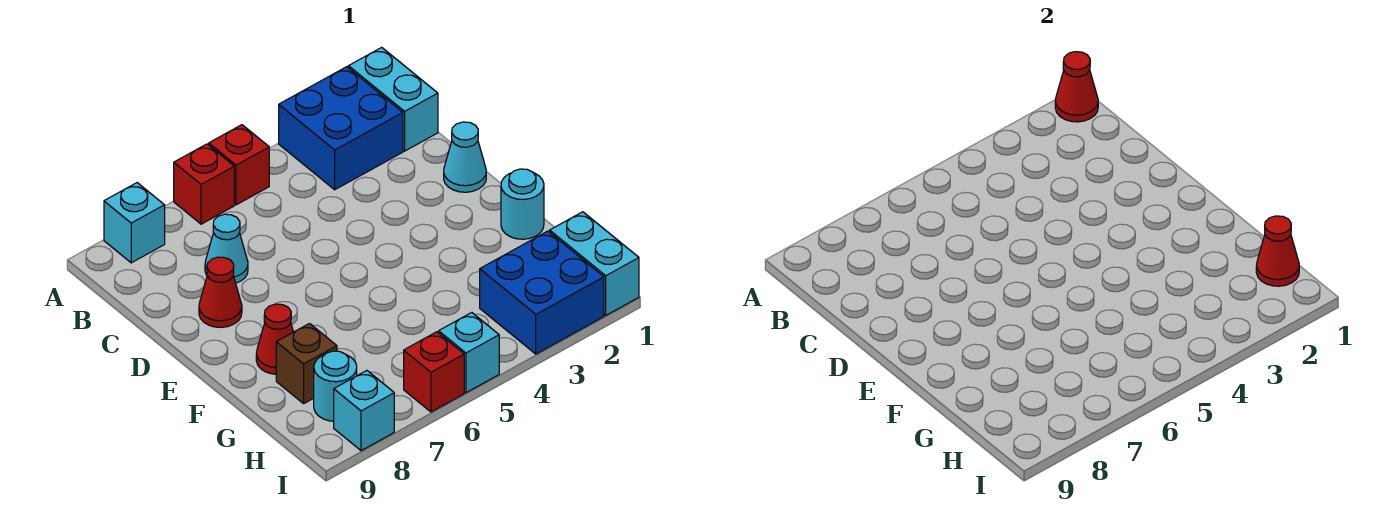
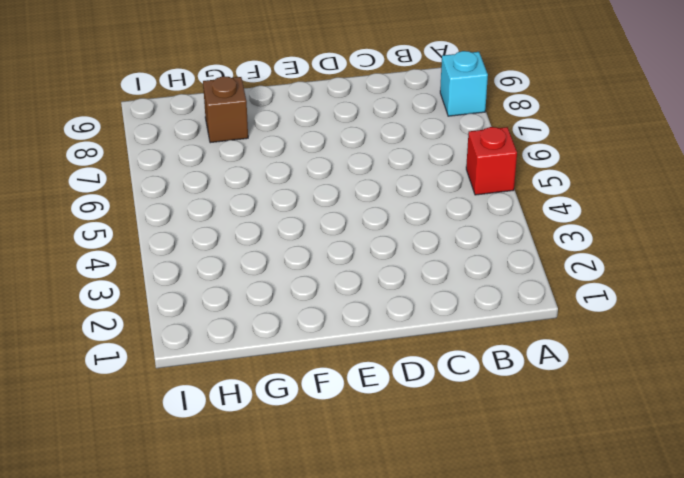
none -> cyan brick A1:B1 level 1
none -> blue brick A2:B3 level 1
none -> red brick A6 level 1

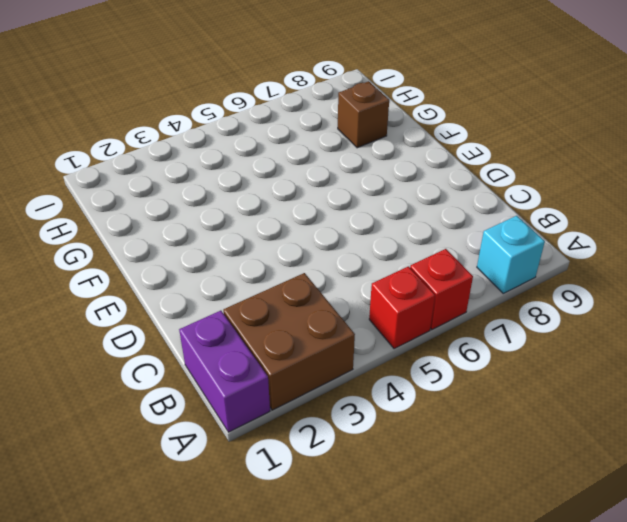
purple brick A1:B1 level 1 -> cyan brick A1:B1 level 1
brown brick A2:B3 level 1 -> blue brick A2:B3 level 1
none -> cyan cone C7 level 1
none -> cyan cone D1 level 1
none -> red cone D8 level 1

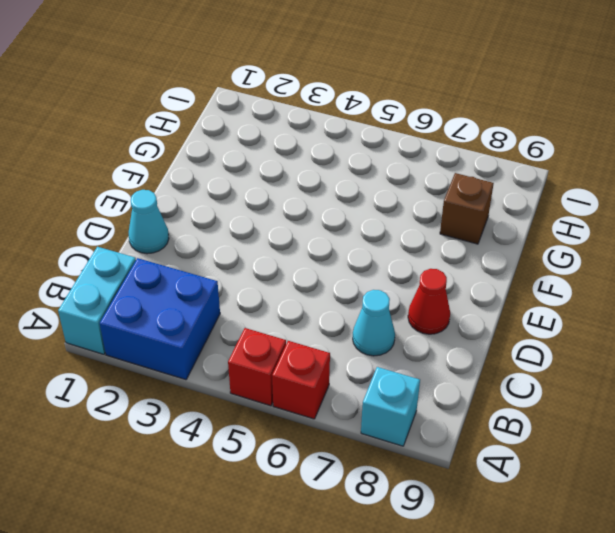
none -> cyan round brick F1 level 1
none -> red cone F8 level 1
none -> cyan brick H1:I1 level 1

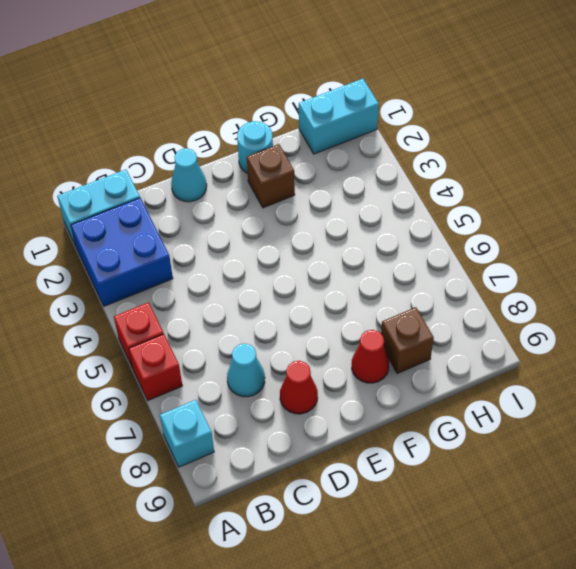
brown brick F2 level 1 -> none
none -> blue brick H2:I3 level 1
none -> cyan round brick H8 level 1
none -> cyan brick I5 level 1

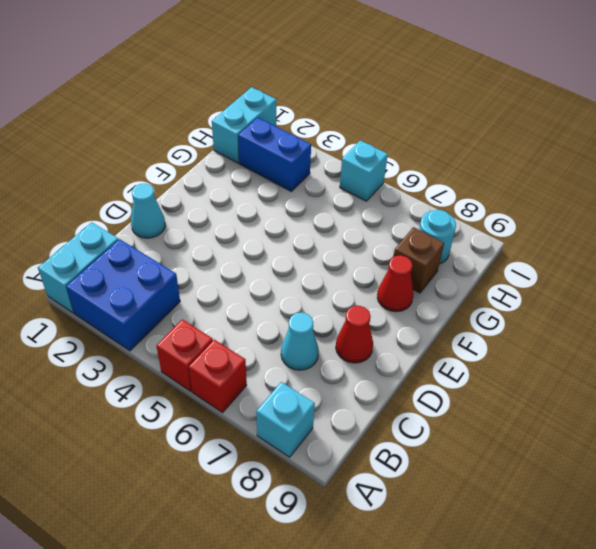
blue brick H2:H3 level 1 -> blue brick H2:I3 level 1
none -> cyan round brick F1 level 1
none -> red brick I6 level 1
none -> cyan brick I8 level 1

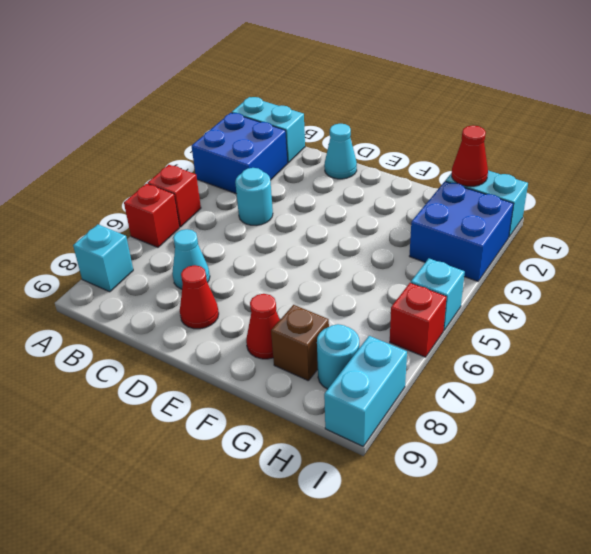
cyan round brick C4 level 1 -> cyan round brick F1 level 1
cyan brick I8:I9 level 1 -> cyan brick I8 level 1
none -> red cone A1 level 2

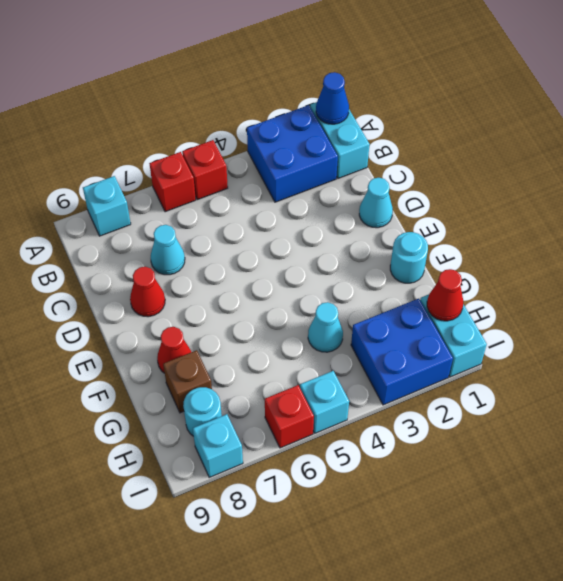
blue cone A1 level 2 -> red cone A1 level 2
cyan cone G4 level 1 -> none

